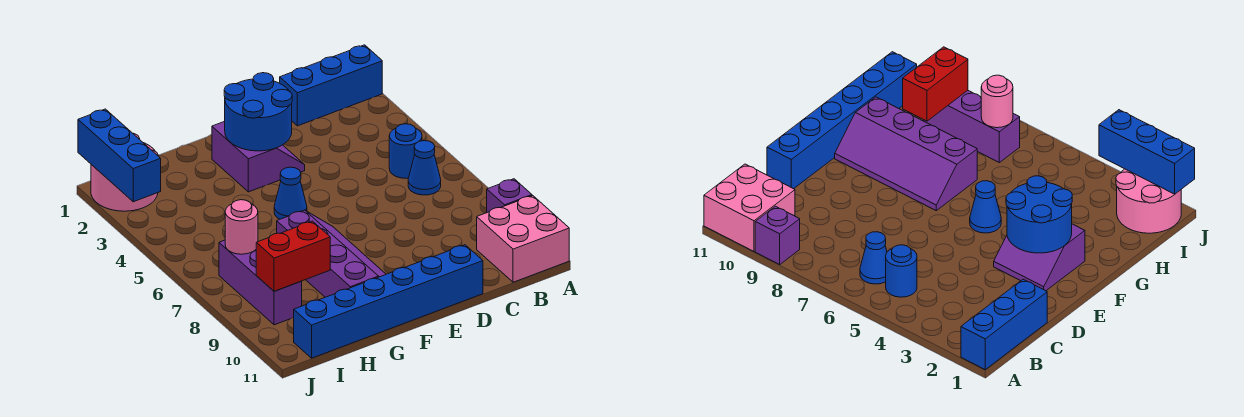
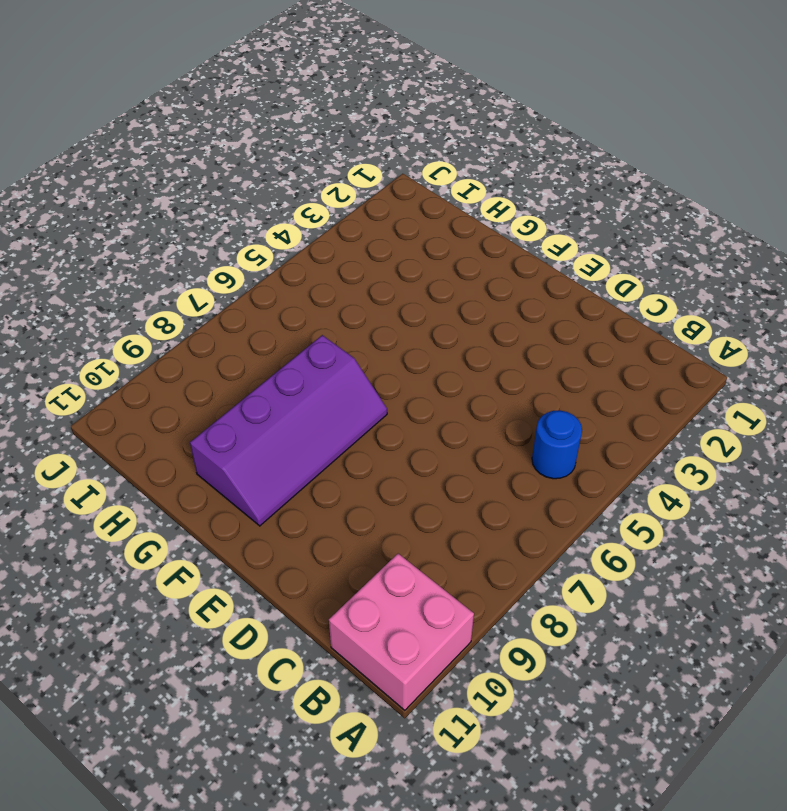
none -> blue brick A1:C1 level 1
none -> purple brick A9 level 1
none -> blue cone B6 level 1

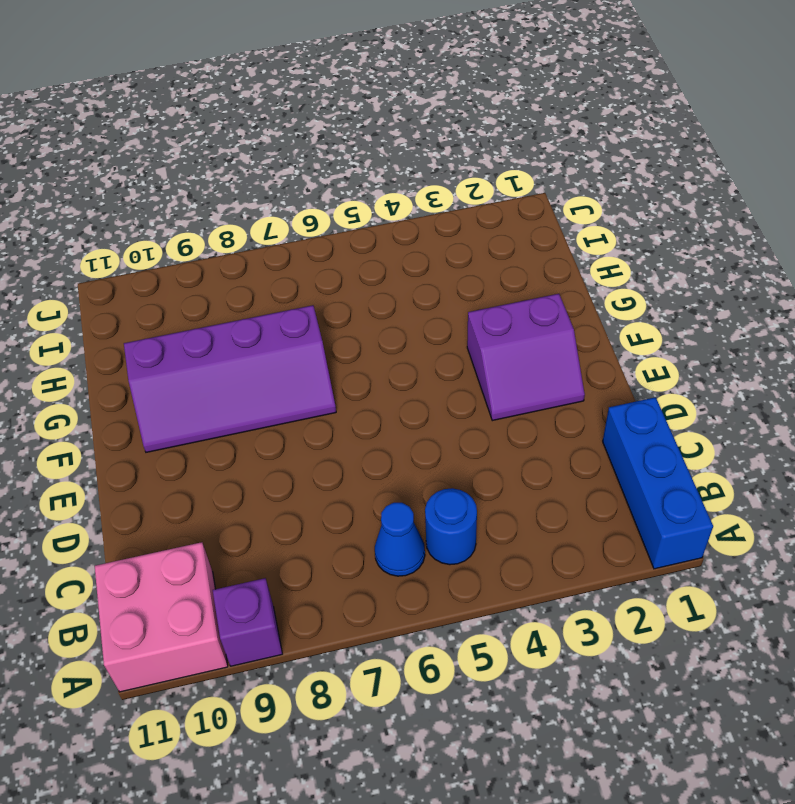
none -> blue brick D11:I11 level 1
none -> blue cone F5 level 1
none -> pink round brick I1:J2 level 1

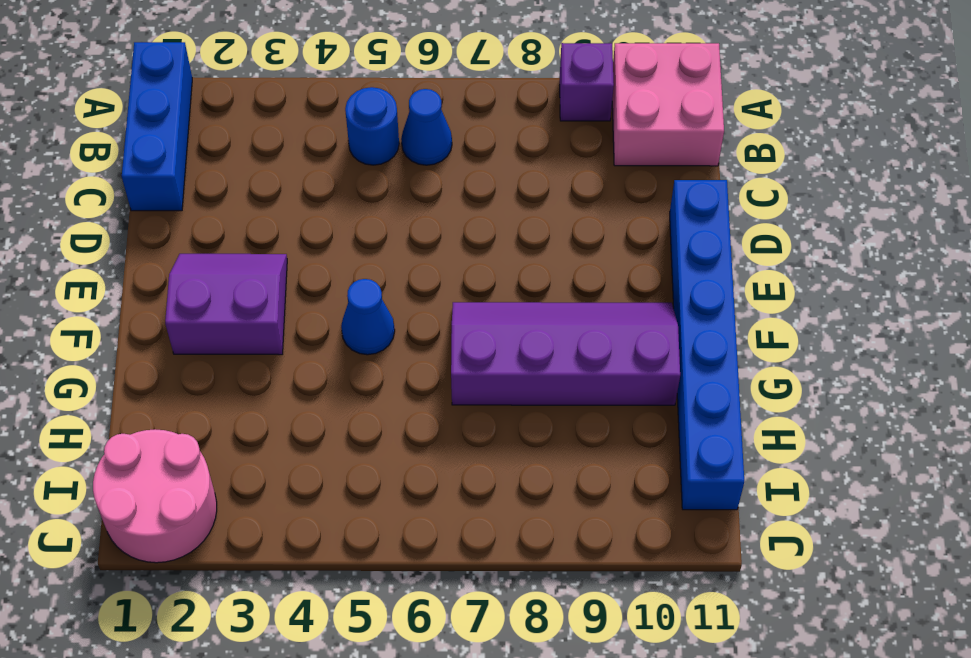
none -> purple brick I7:I9 level 1
none -> blue round brick E2:F3 level 2
none -> red brick H9:I9 level 2

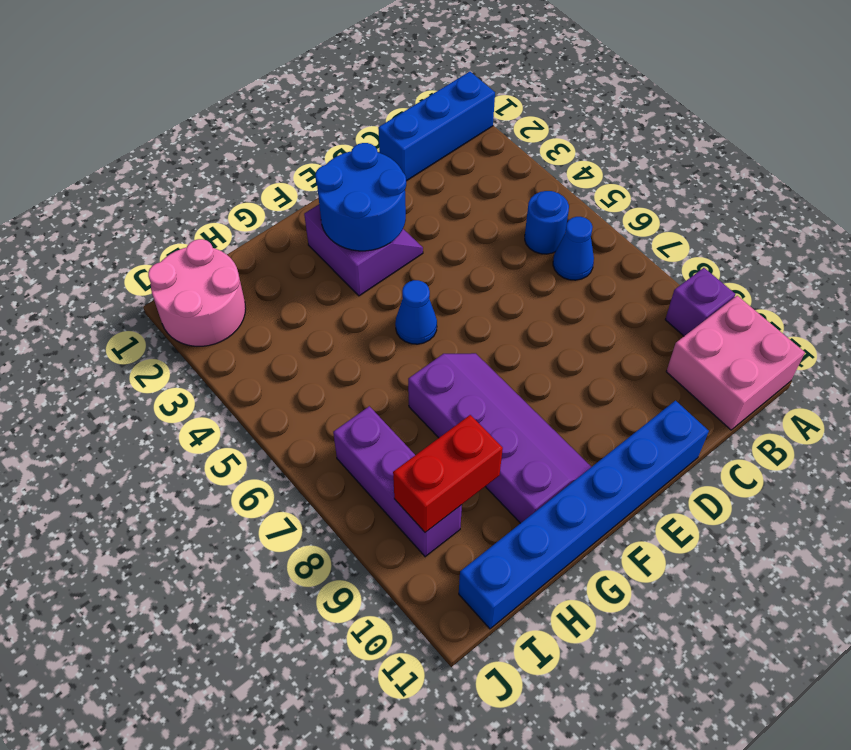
none -> pink round brick I7 level 2
none -> blue brick J1:J3 level 2

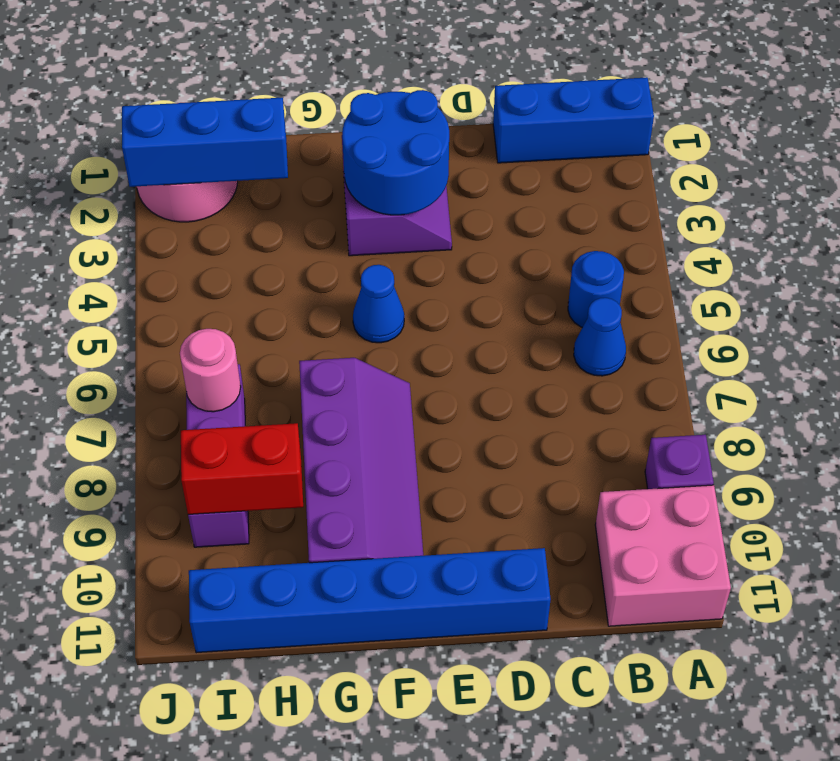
blue brick H2:J2 level 2 -> blue brick J1:J3 level 2

